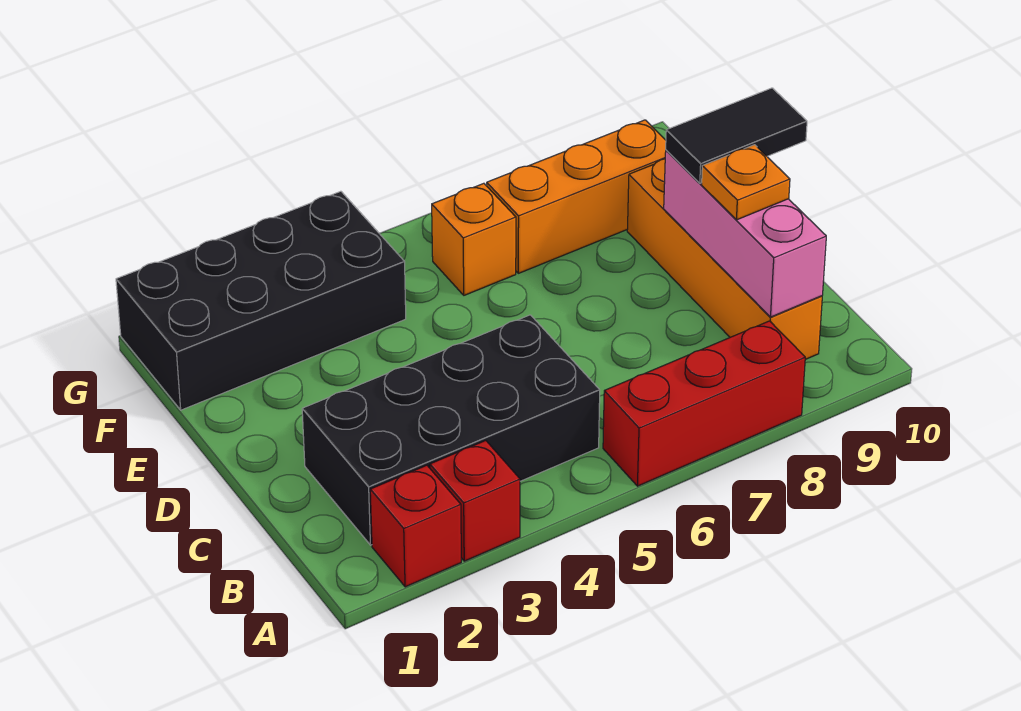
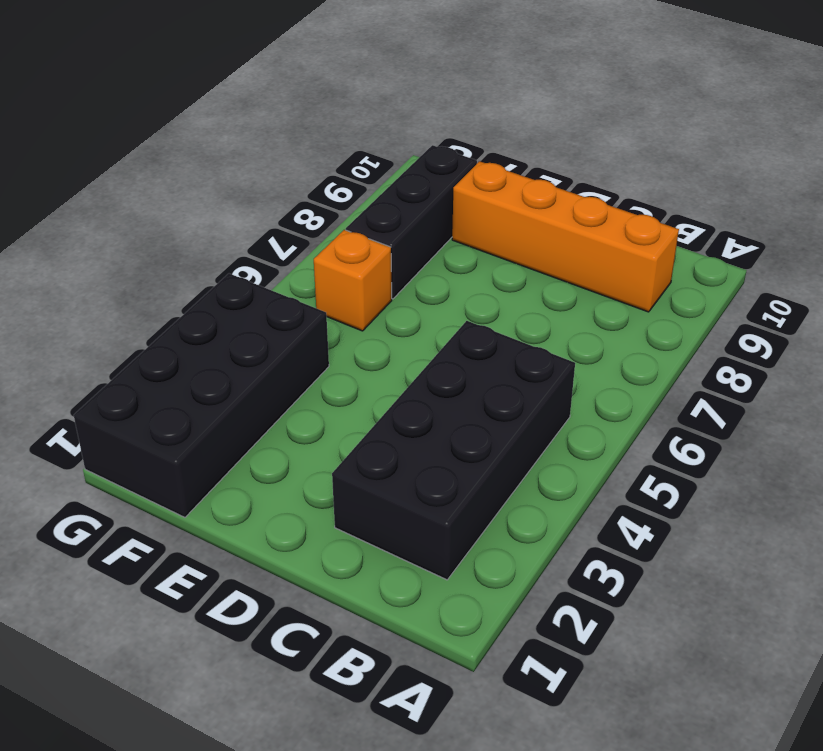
black brick F7:F9 level 1 -> orange brick F7:F9 level 1
none -> red brick A2 level 1
none -> red brick A3 level 1

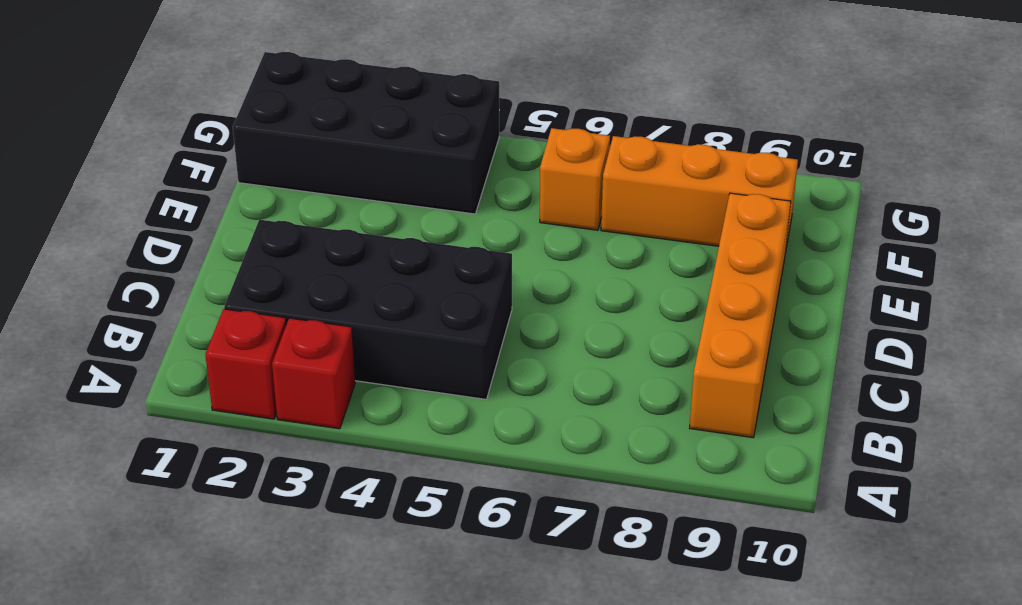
none -> red brick A6:A8 level 1
none -> pink brick B9:D9 level 2

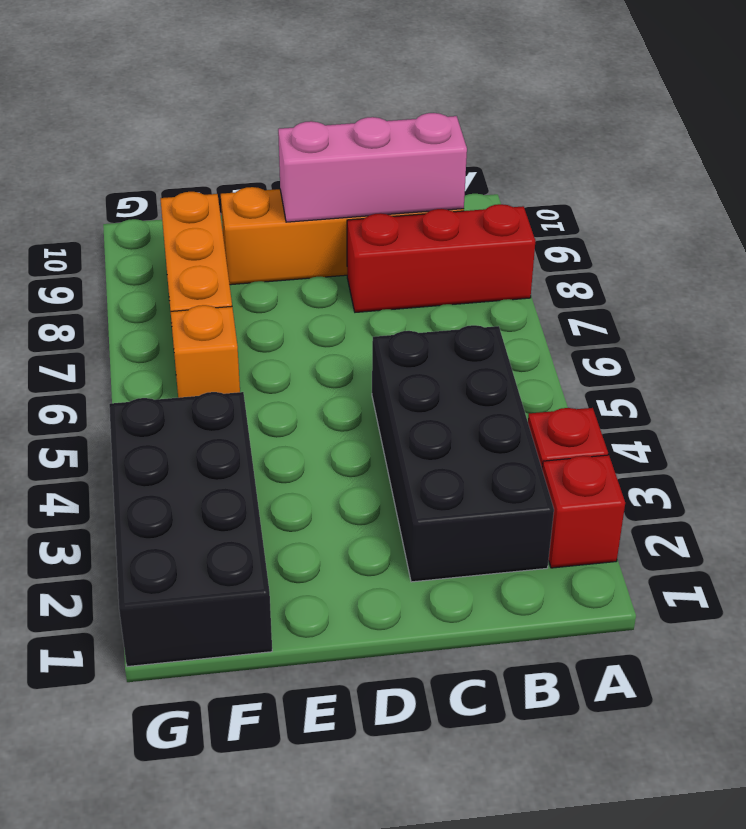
red brick A8:C8 level 1 -> red brick A6:A8 level 1
none -> orange plate C9 level 3
none -> black tile D9:D10 level 3

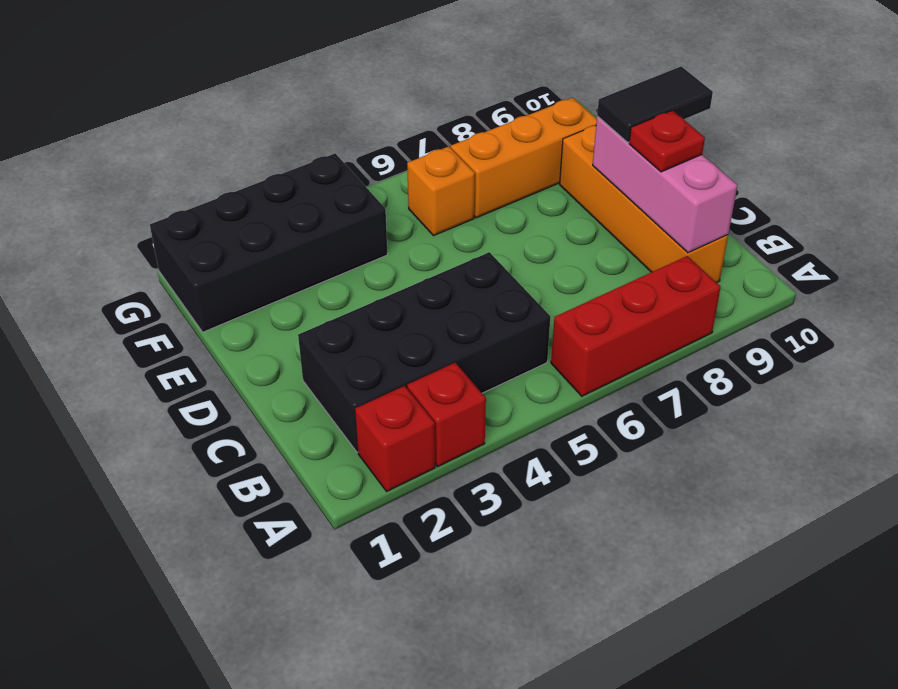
red plate C9 level 3 -> orange plate C9 level 3

